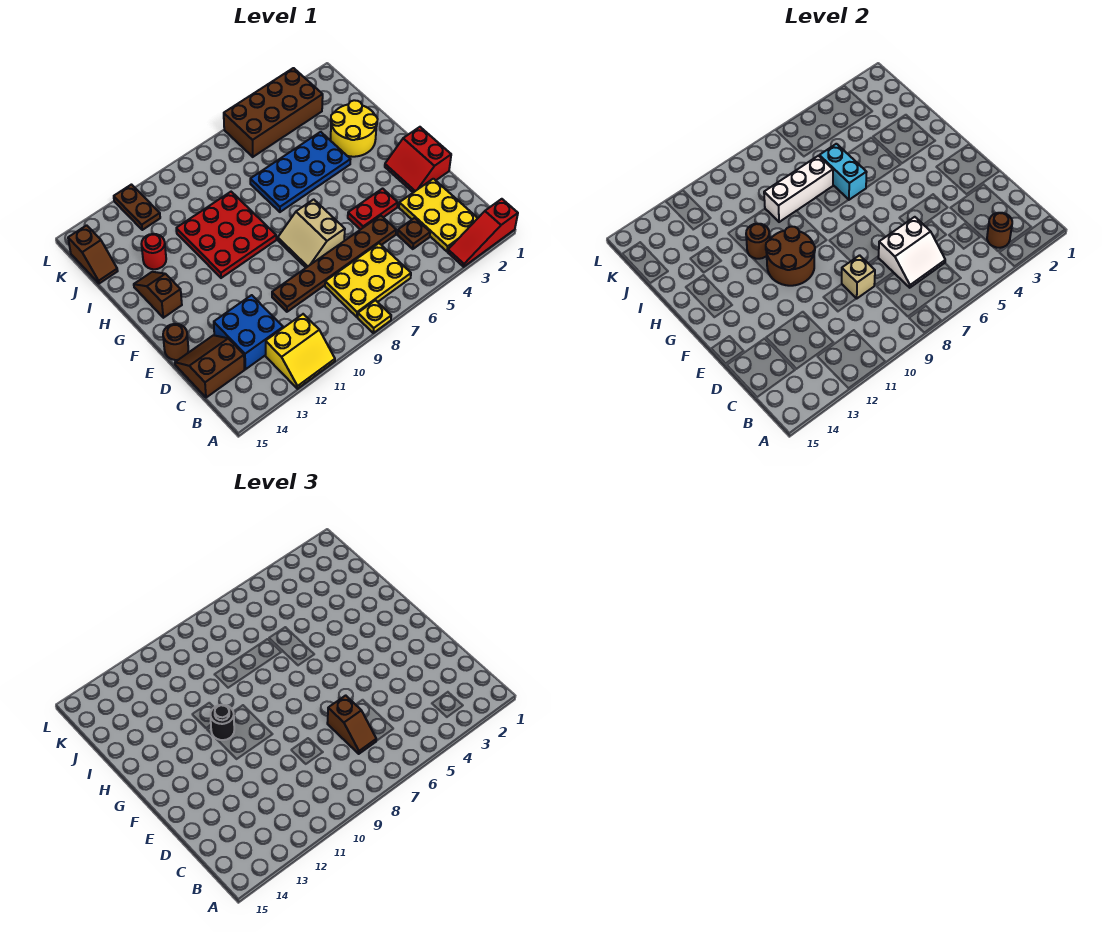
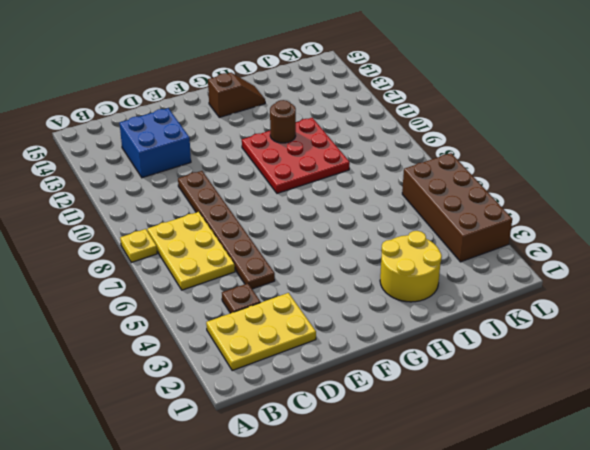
none -> red slope A1:A3 level 1 top 1
none -> yellow slope A11:B12 level 1 top B
none -> brown slope C14:D15 level 1 top C
none -> red slope E1:F2 level 1 top 1

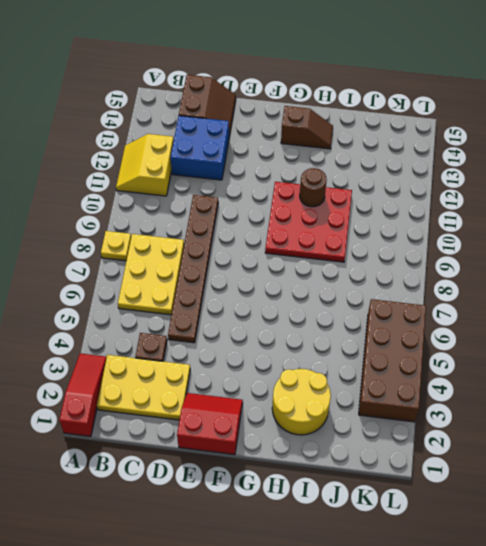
none -> red plate E4:E5 level 1
none -> tan slope E7:F8 level 1 top 7
none -> brown round brick E15 level 1
none -> blue plate H4:I7 level 1

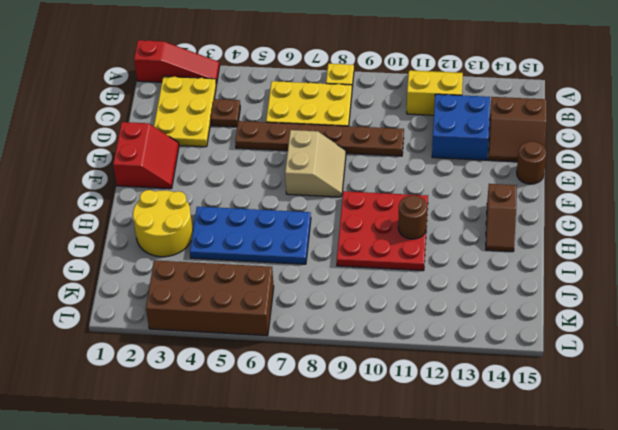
none -> red plate E4:E5 level 1
none -> red round brick I13 level 1
none -> brown slope J15:K15 level 1 top K
none -> brown plate K12:L12 level 1

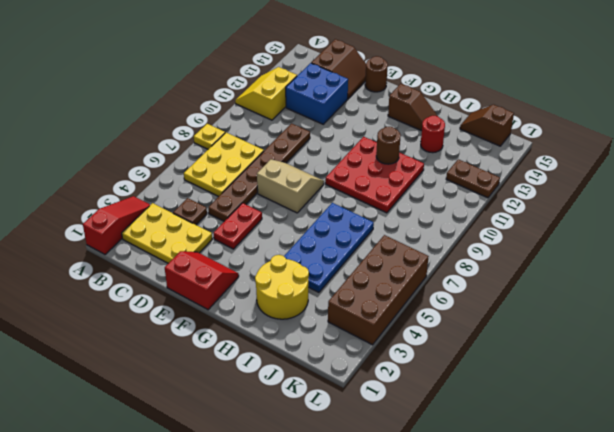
none -> brown round brick B3 level 2
none -> white slope C6:D7 level 2 top D
none -> tan brick D9 level 2
none -> brown round brick F10:G11 level 2

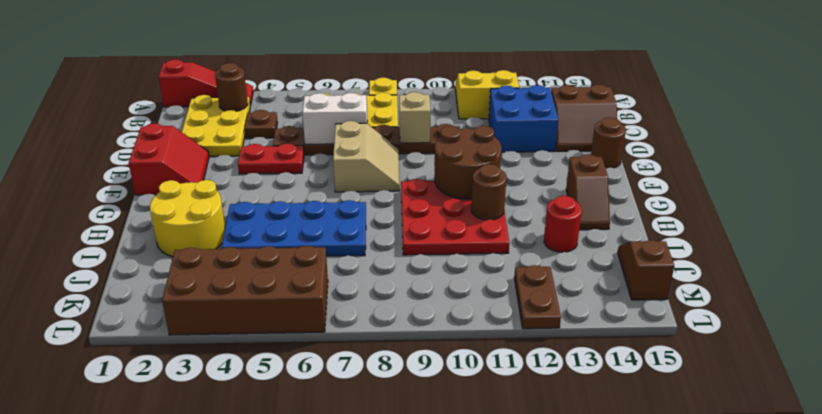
none -> cyan brick H6:I6 level 2
none -> white brick I7:I9 level 2
none -> brown slope C7:D7 level 3 top D
none -> black round brick G11 level 3

